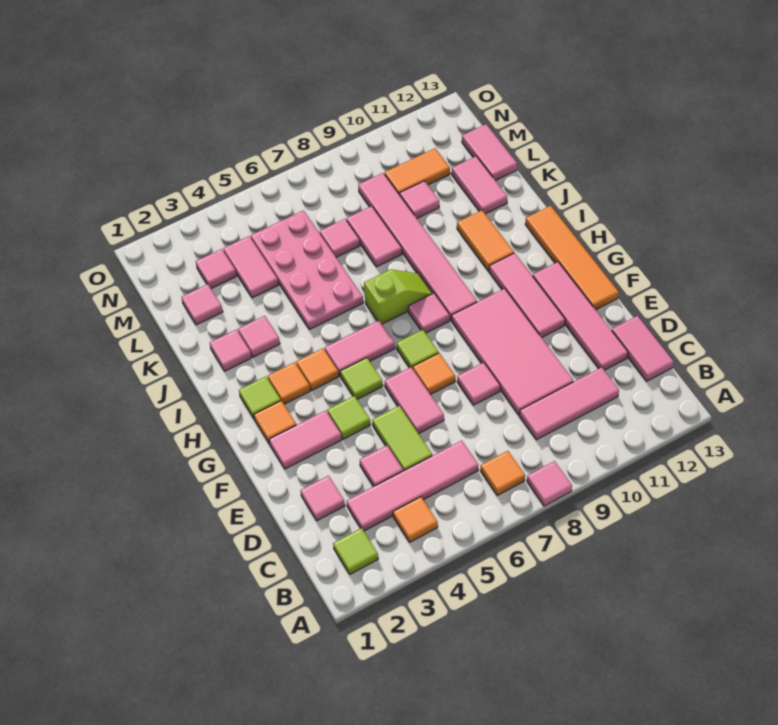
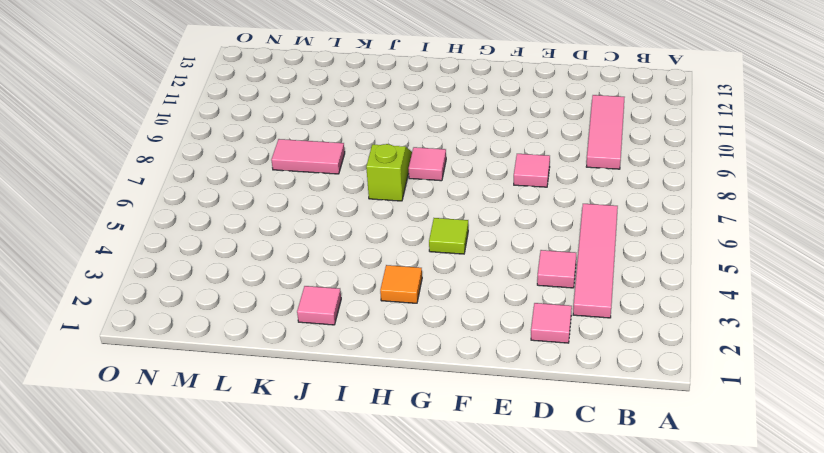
none -> pink tile A8 level 1
none -> lime tile B2 level 1
none -> orange tile B4 level 1
none -> orange tile B7 level 1

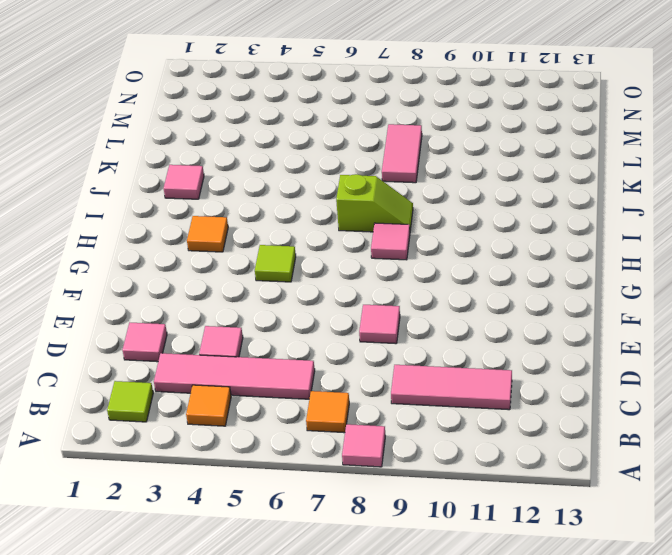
none -> pink tile C13:D13 level 1
none -> lime tile D5:E5 level 1
none -> pink tile D9:G10 level 1
none -> pink tile D12:G12 level 1

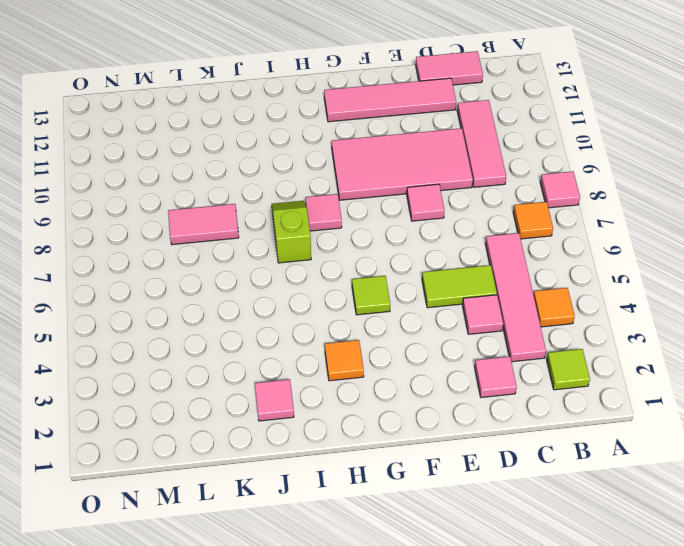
none -> pink tile E6:F6 level 1
none -> pink tile F2:F3 level 1
none -> lime tile F4 level 1
none -> orange tile F7 level 1

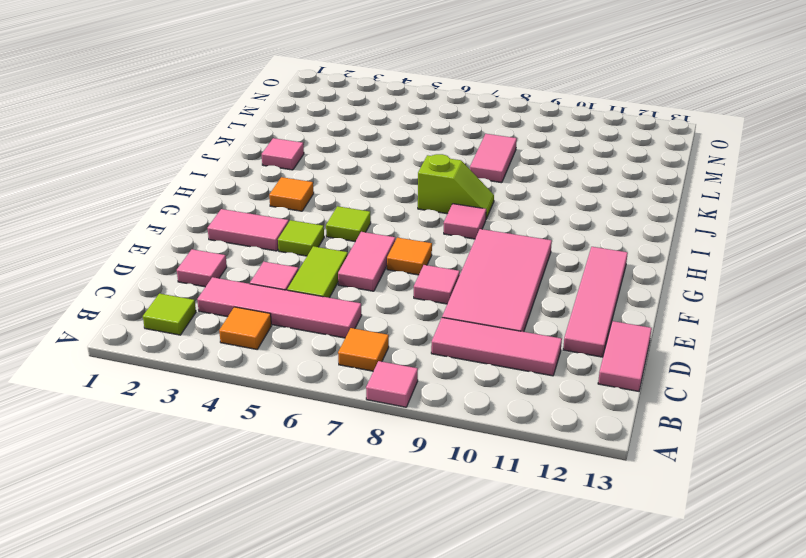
none -> pink tile F11:H11 level 1
none -> orange tile F13:I13 level 1
none -> orange tile G2 level 1
none -> lime tile G7 level 1

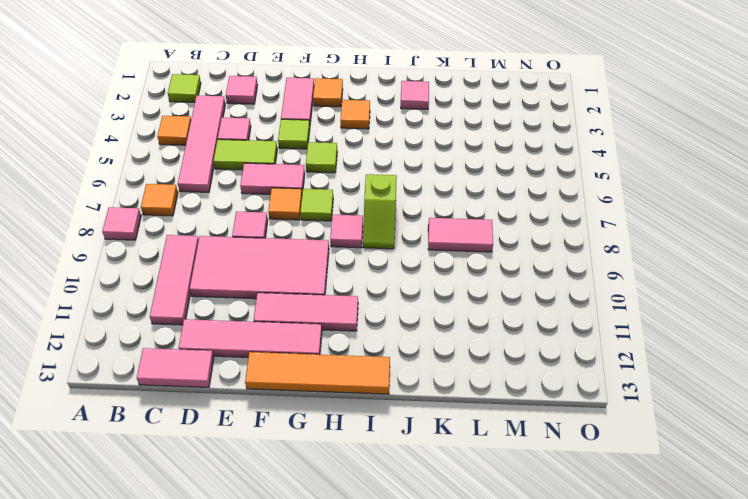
none -> lime tile H2 level 1
none -> orange tile H4 level 1
none -> pink tile H5:H6 level 1
none -> pink tile H9:M9 level 1

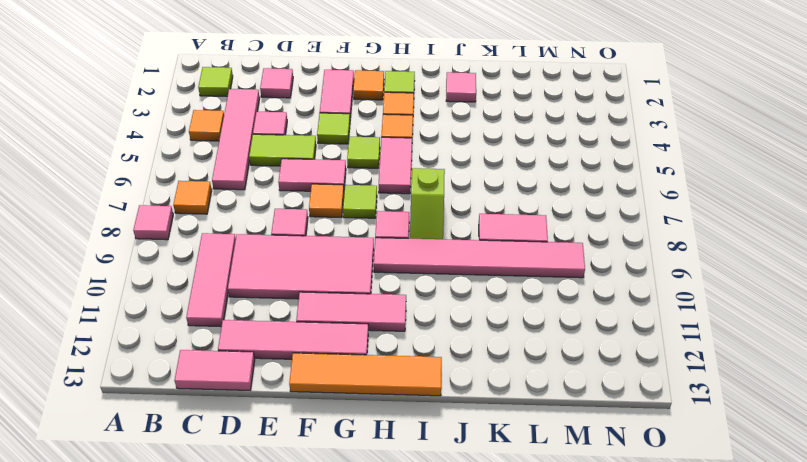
none -> orange tile I11:J11 level 1
none -> pink tile J3 level 1
none -> pink plate J5:M6 level 1
none -> pink tile K12:L12 level 1

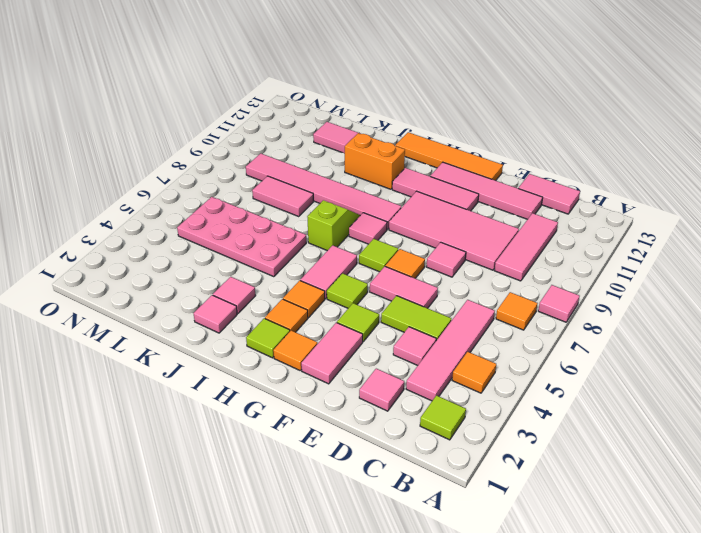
orange brick I11:J11 level 1 -> orange tile I11:J11 level 1
none -> pink tile L2 level 1
none -> pink tile L4:M4 level 1
none -> pink tile L7 level 1
none -> pink tile L10 level 1

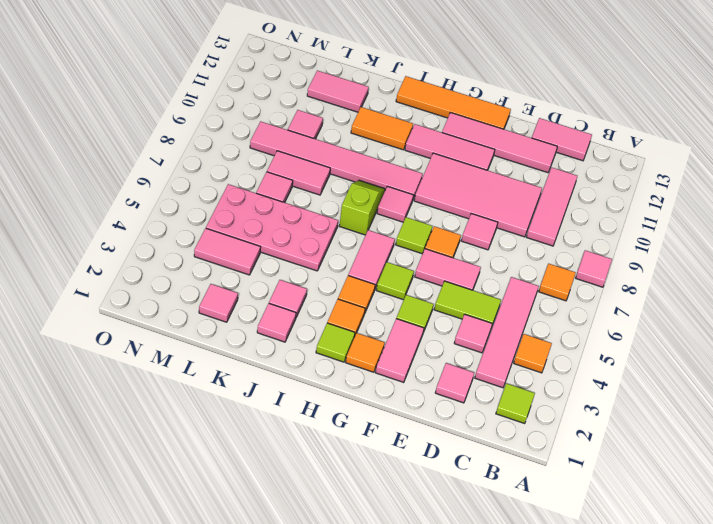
none -> pink tile L13:M13 level 1
none -> pink tile M3 level 1
none -> orange tile M10:M11 level 1

